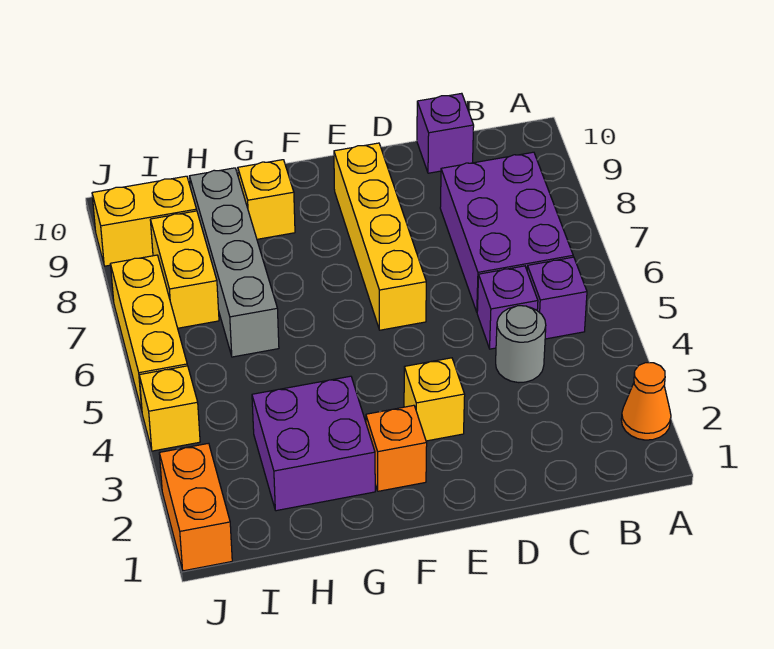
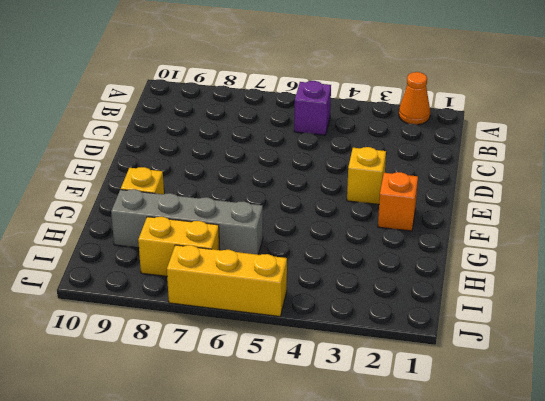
none -> purple brick B6:C8 level 1
none -> grey round brick C4 level 1
none -> purple brick C5 level 1

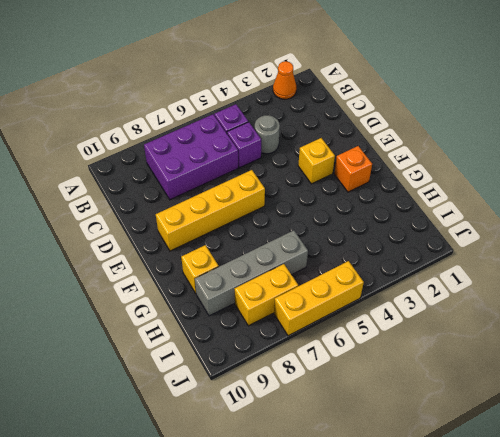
none -> purple brick C10 level 1
none -> purple brick G2:H3 level 1
none -> yellow brick I9:J9 level 1

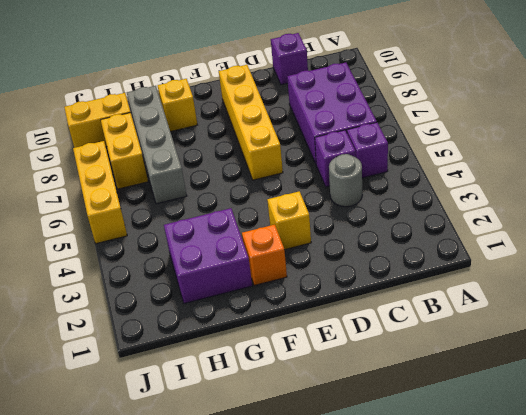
none -> orange cone A2 level 1
none -> orange brick J1:J2 level 1
none -> yellow brick J4 level 1

